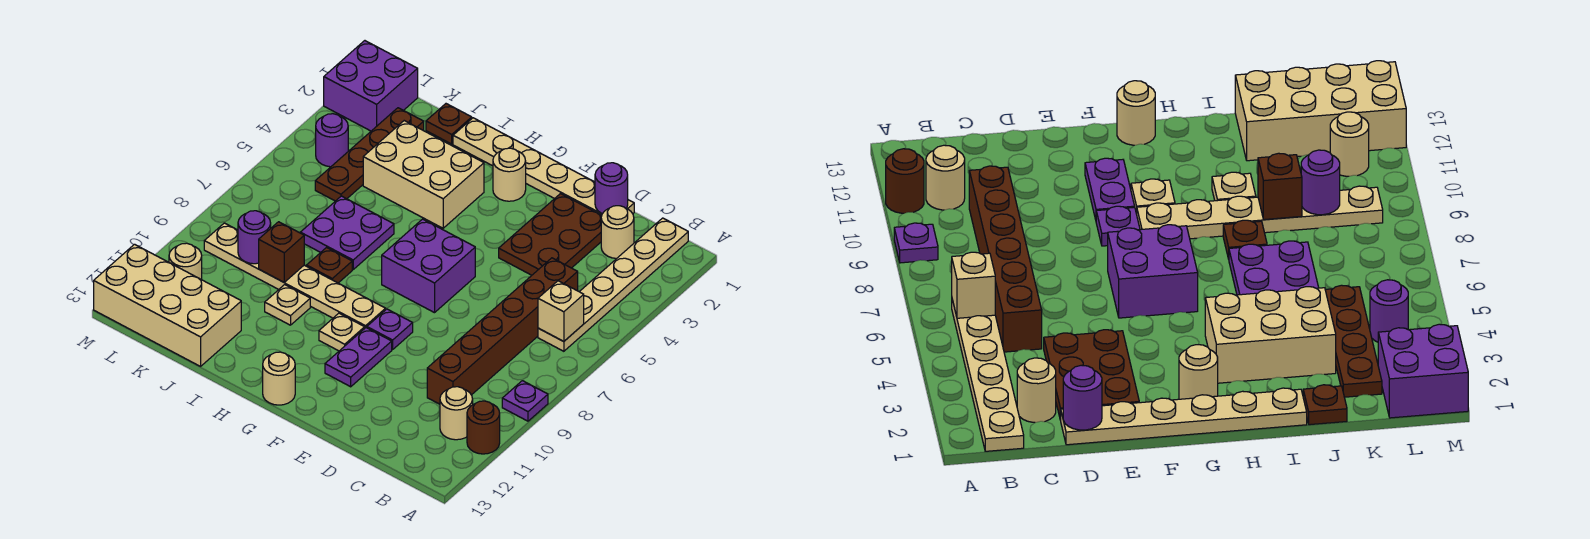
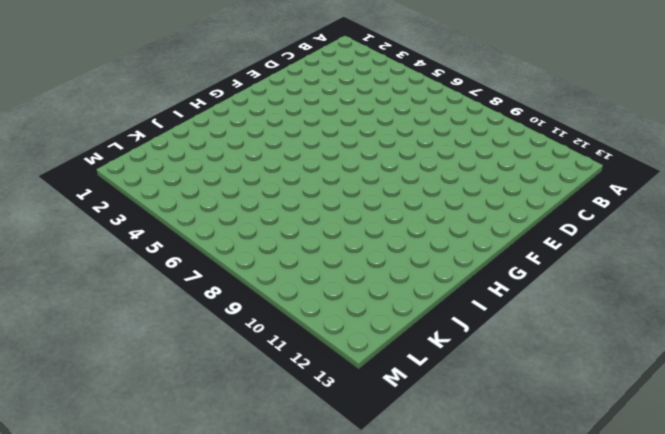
none -> purple plate A9 level 1
none -> brown round brick A11 level 1
none -> tan plate B1:B6 level 1

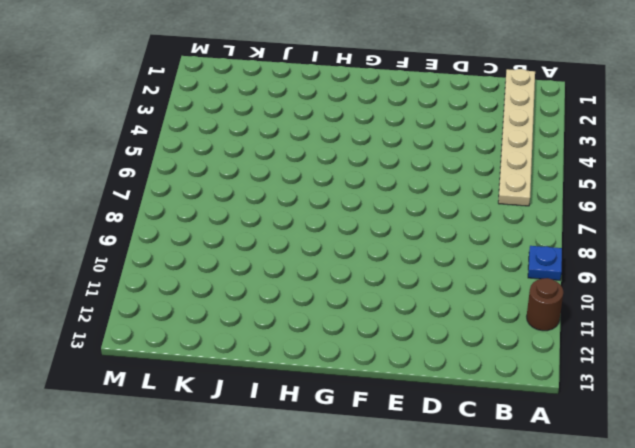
blue plate A9 level 1 -> purple plate A9 level 1
none -> tan round brick B11 level 1
none -> tan round brick C2 level 1
none -> brown brick C5:C10 level 1

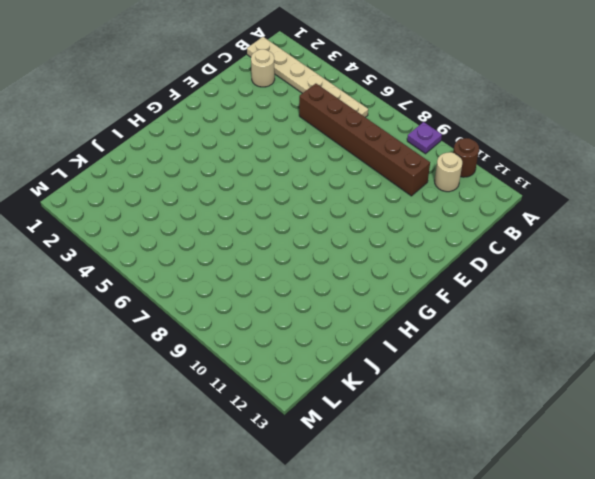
none -> tan plate D1:I1 level 1
none -> brown plate D2:E4 level 1
none -> purple brick F6:G7 level 1

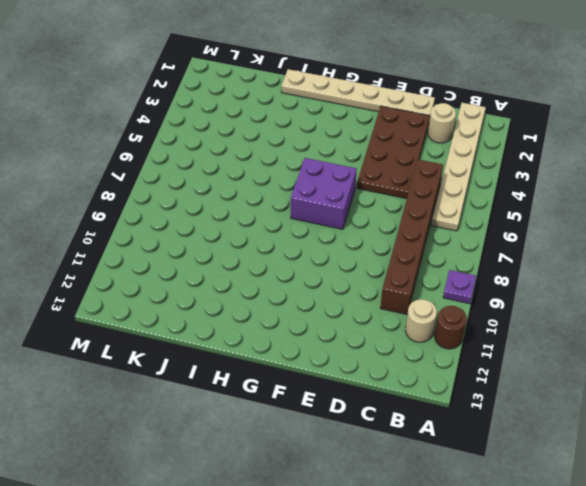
brown plate D2:E5 level 1 -> brown plate D2:E4 level 1
none -> purple plate F9 level 1
none -> purple plate F10:F11 level 1
none -> tan round brick G2 level 1

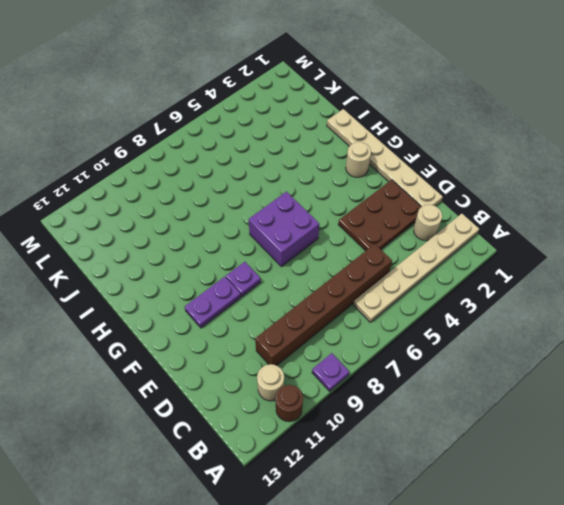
none -> tan plate G9:L9 level 1
none -> tan plate G10 level 1
none -> tan round brick G13 level 1

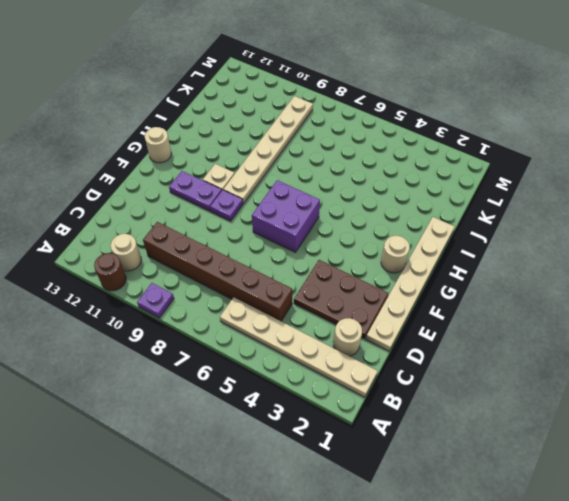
none -> tan brick H3:J4 level 1
none -> purple plate I6:J7 level 1
none -> brown plate I8 level 1

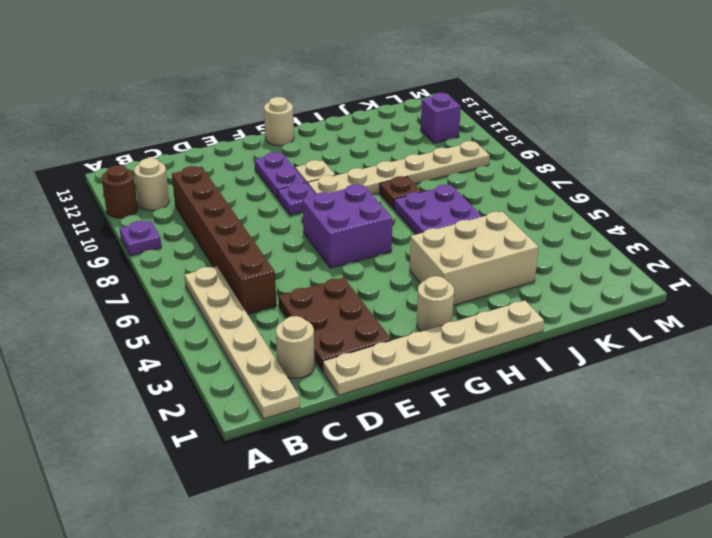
purple brick L11 level 1 -> tan round brick L11 level 1
none -> tan plate I10 level 1
none -> brown plate J1 level 1
none -> tan brick J12:M13 level 1

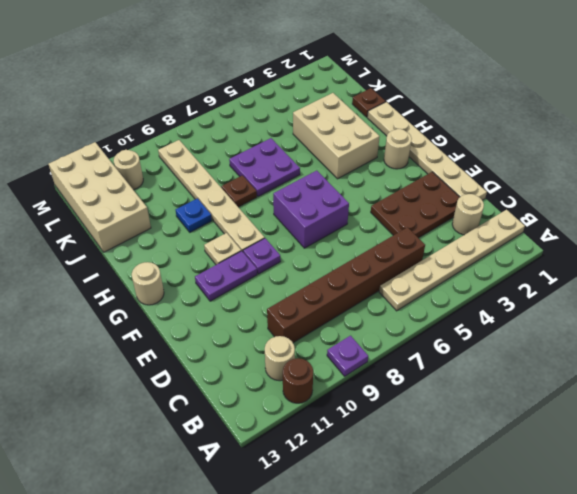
blue plate I10 level 1 -> tan plate I10 level 1
none -> brown plate K2:K5 level 1
none -> purple brick L1:M2 level 1
none -> purple round brick L4 level 1

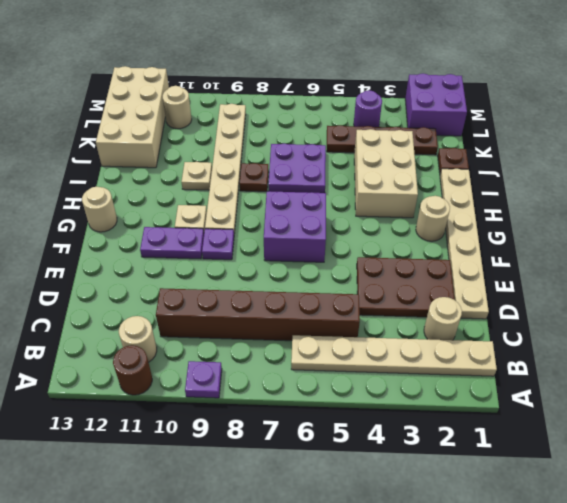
none -> tan brick B6 level 2
none -> purple round brick D1 level 2
none -> brown brick J9 level 2

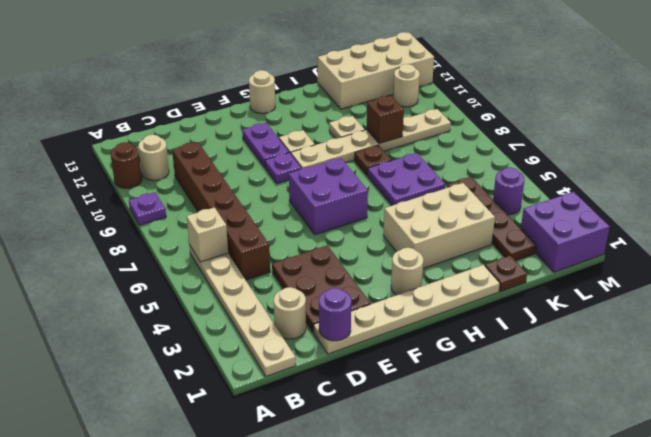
none -> purple round brick K9 level 2

